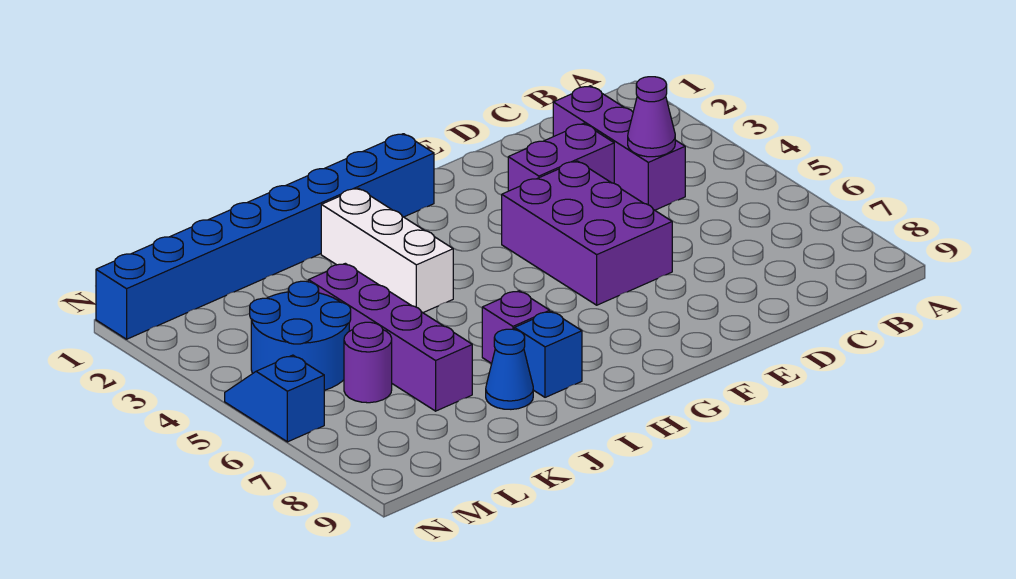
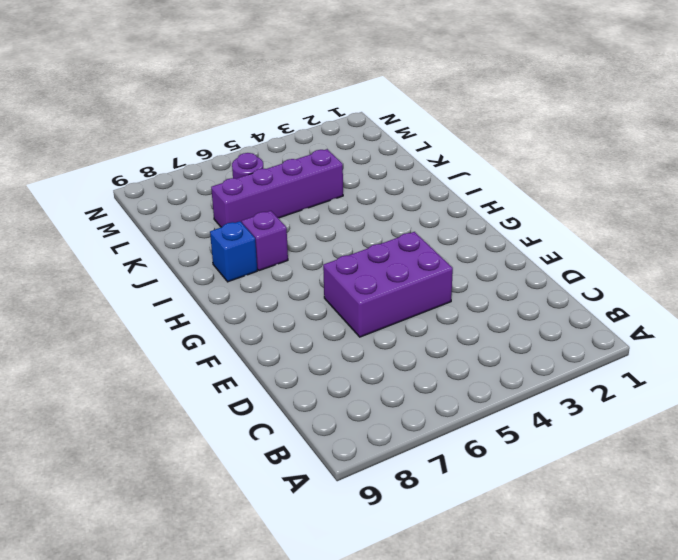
none -> purple brick C2:C4 level 1
none -> purple brick D3:E3 level 1
none -> blue brick G1:N1 level 1

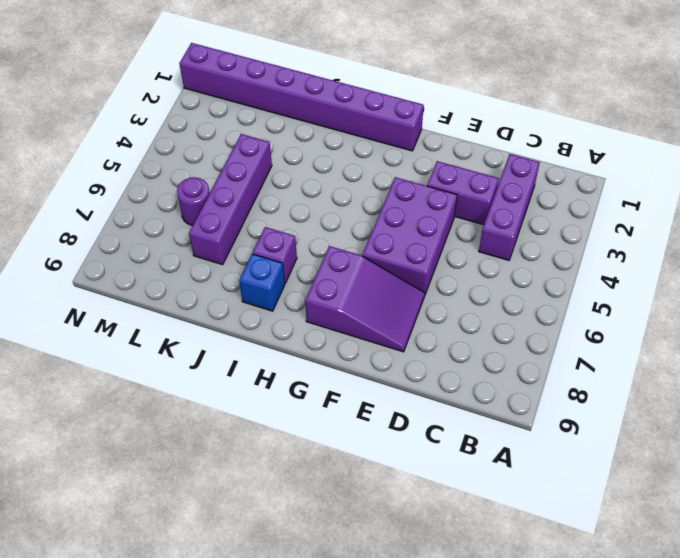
purple slope E7:G8 level 1 top G -> none
purple brick G1:N1 level 1 -> blue brick G1:N1 level 1
none -> white brick I2:I4 level 1
none -> blue cone J8 level 1
none -> blue round brick L4:M5 level 1

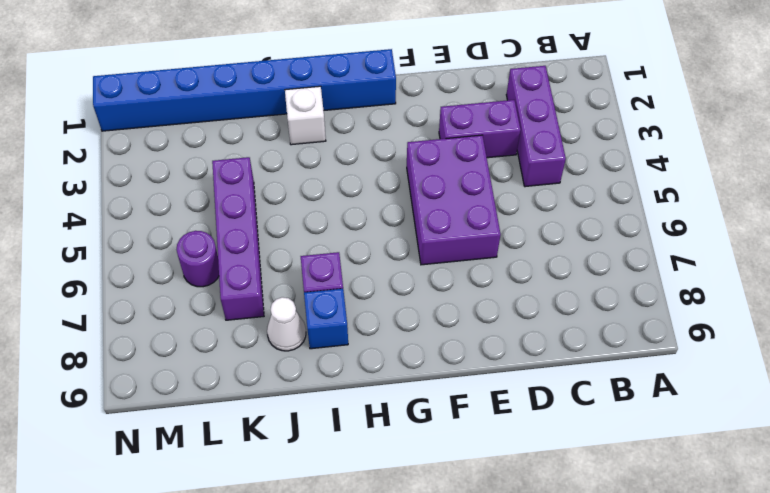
white brick I2 level 1 -> white brick I2:I4 level 1
white cone J8 level 1 -> blue cone J8 level 1
none -> blue round brick L4:M5 level 1
none -> blue slope N5:N6 level 1 top 6
none -> purple cone C4 level 2

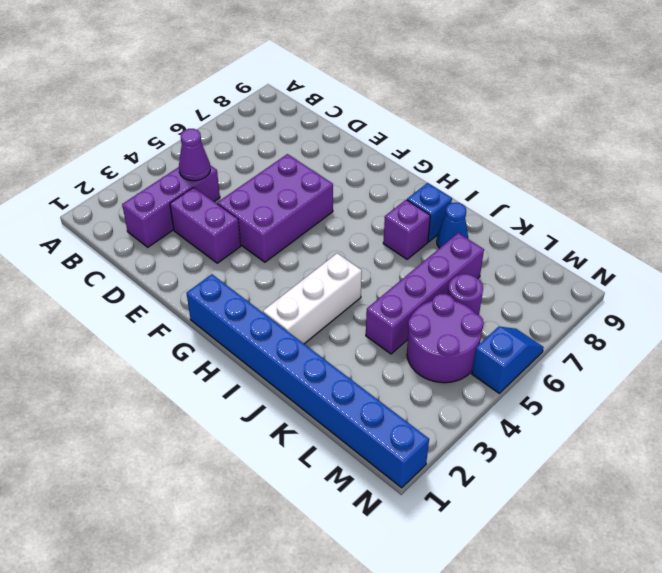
purple round brick L4:M5 level 1 -> blue round brick L4:M5 level 1
blue slope N5:N6 level 1 top 5 -> blue slope N5:N6 level 1 top 6

